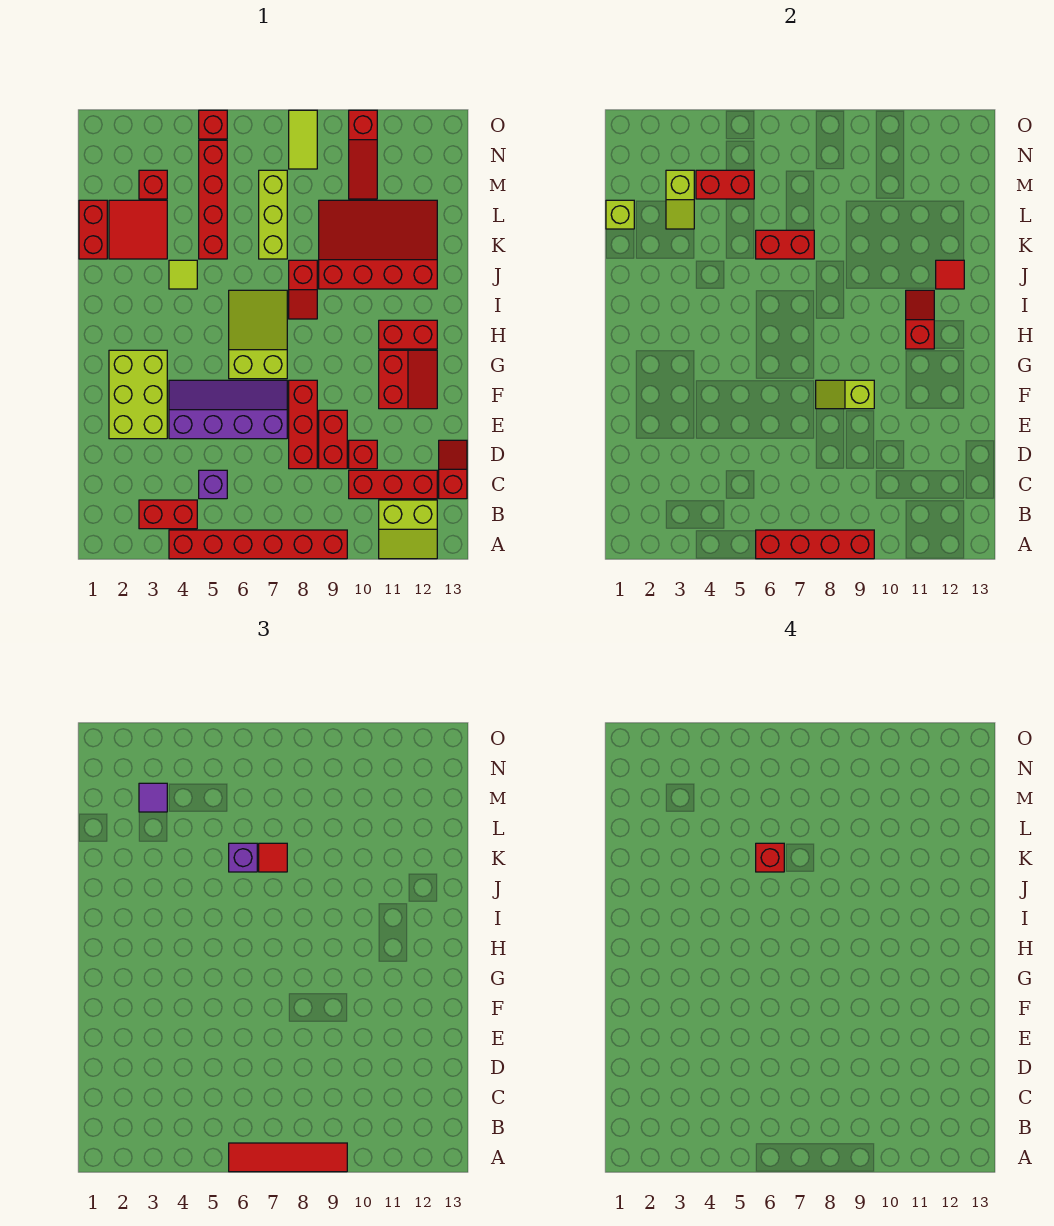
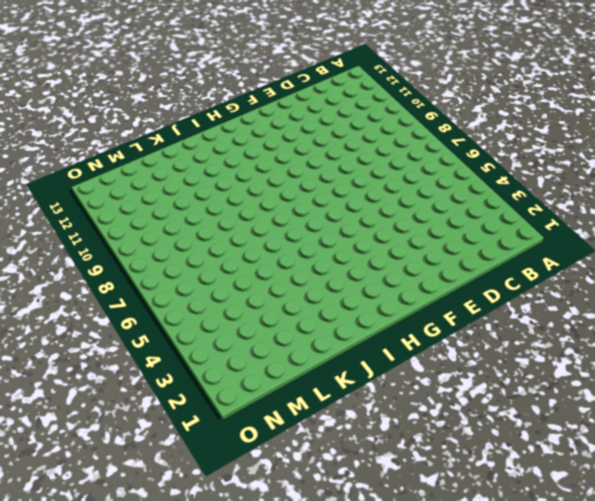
none -> red brick A4:A9 level 1
none -> lime slope A11:B12 level 1 top B
none -> red brick B3:B4 level 1
none -> purple brick C5 level 1

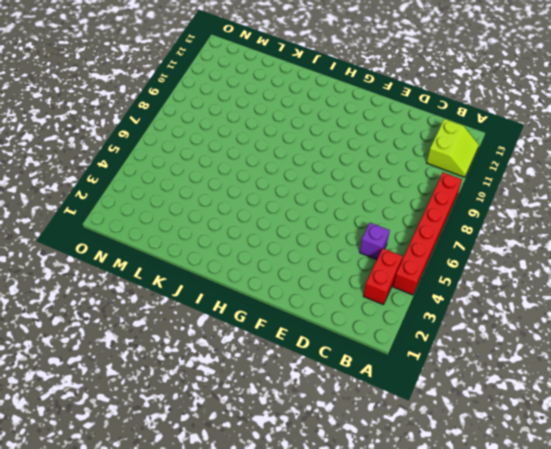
none -> red brick C10:C12 level 1
none -> red slope C13:D13 level 1 top C
none -> red brick D8:F8 level 1
none -> red brick D9:E9 level 1

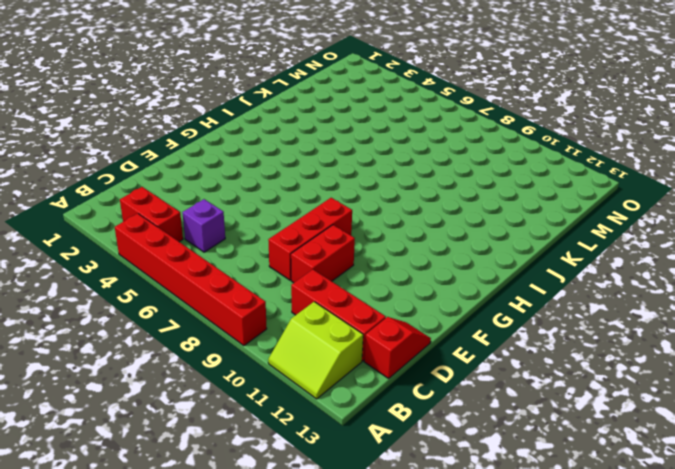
none -> red brick D10 level 1
none -> lime brick E2:G3 level 1
none -> purple slope E4:F7 level 1 top E
none -> red slope F11:G12 level 1 top 11

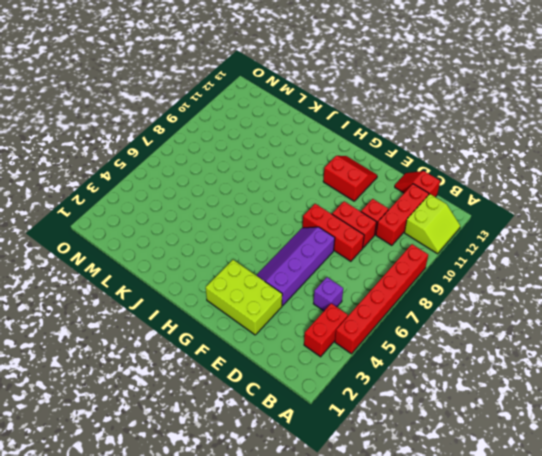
none -> lime slope G6:I7 level 1 top G
none -> red brick H11:H12 level 1
none -> red slope I8:J8 level 1 top J
none -> lime tile J4 level 1

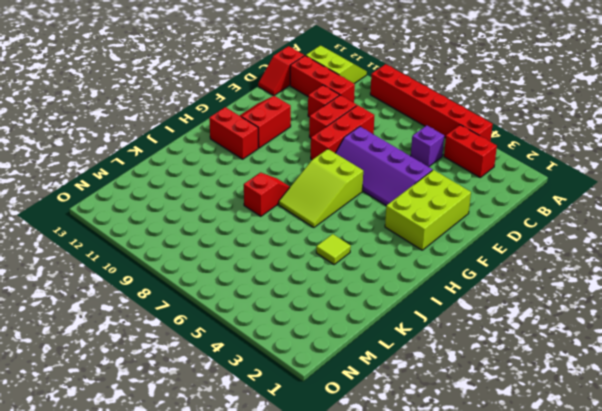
none -> red slope J9:L12 level 1 top J
none -> red brick K1:L1 level 1
none -> red tile K2:L3 level 1
none -> red brick K5:N5 level 1

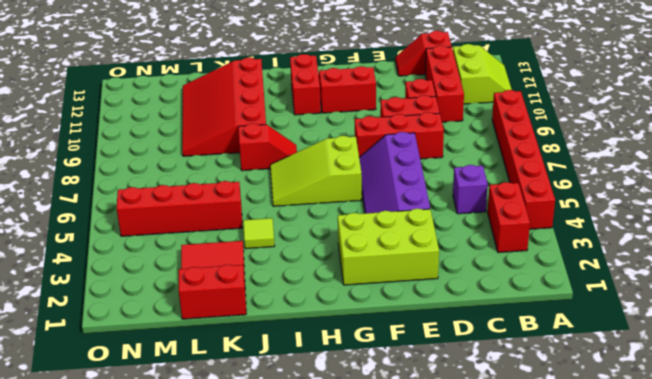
none -> lime brick K7:M7 level 1
none -> red brick M3 level 1
none -> red slope M10:O10 level 1 top O
none -> lime tile N8:O8 level 1

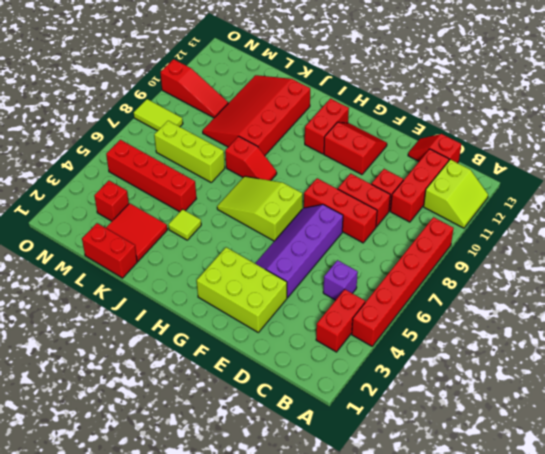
none -> red brick O5 level 1
none -> red brick A6:A9 level 2
none -> lime slope F8:F9 level 2 top 9
none -> red slope H11:I11 level 2 top H

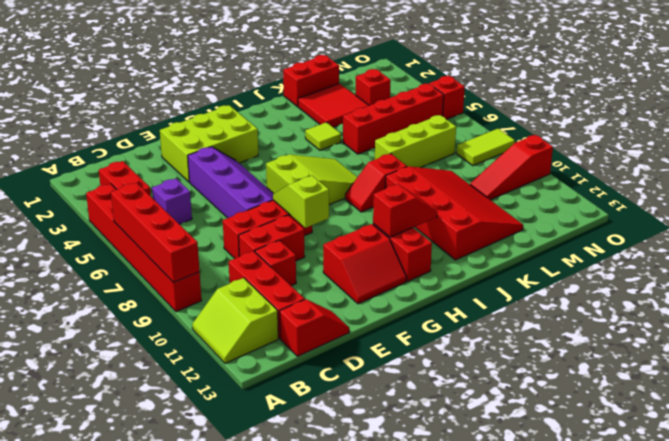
none -> red tile J12 level 2
none -> red brick K6:K7 level 2
none -> lime brick L1 level 2
none -> lime slope L3:M3 level 2 top M

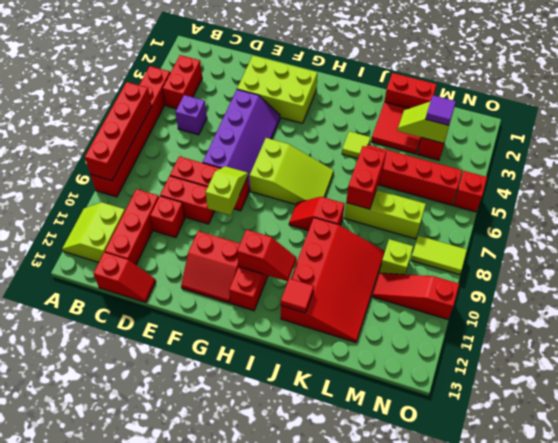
lime brick M9 level 1 -> lime brick L1 level 2
none -> red brick M4:M5 level 2
none -> red tile A6:A9 level 3
none -> purple brick K6 level 3
none -> red tile K7 level 3

